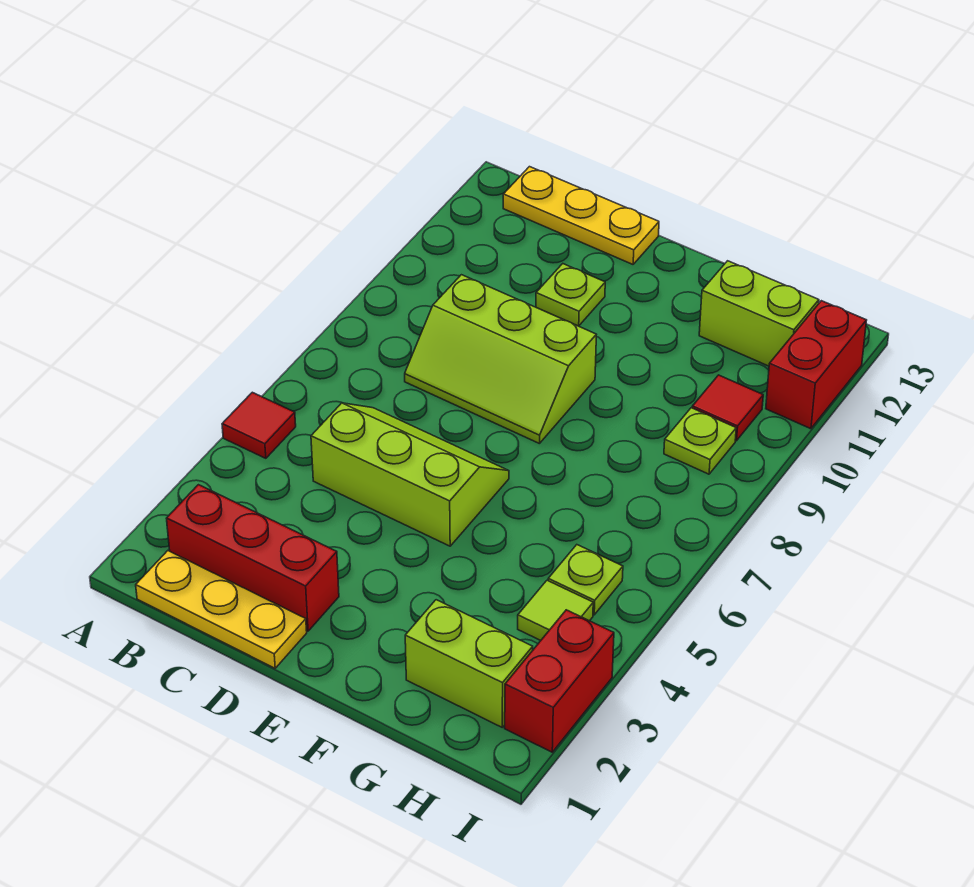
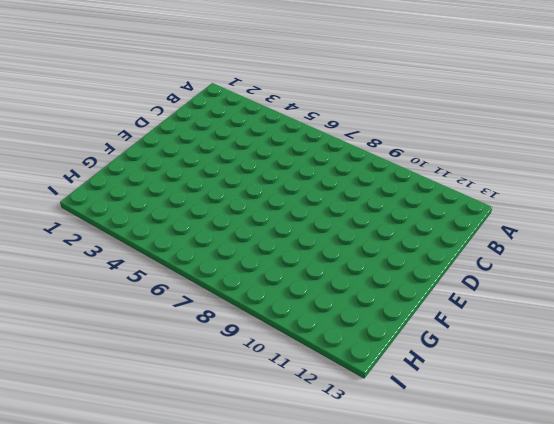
none -> red tile A5 level 1
none -> yellow plate B1:D1 level 1
none -> red brick B2:D2 level 1

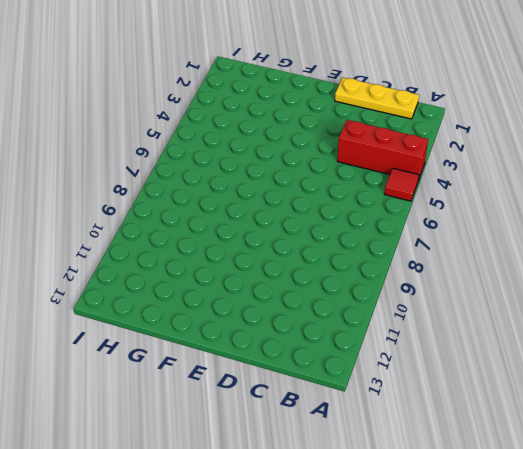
red brick A4:C4 level 1 -> red brick B2:D2 level 1
none -> yellow plate B13:D13 level 1
none -> lime slope C5:E6 level 1 top 5
none -> lime slope C8:E9 level 1 top 9

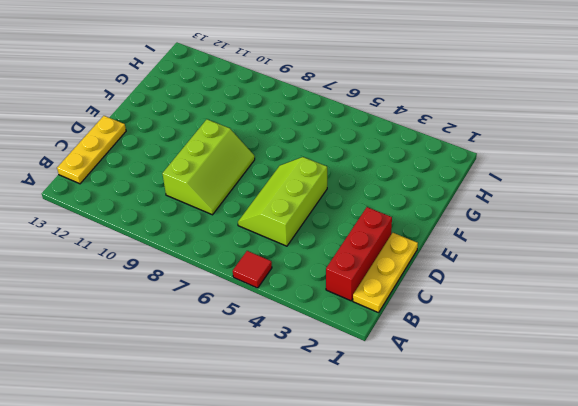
none -> lime plate D11 level 1
none -> lime brick G2:H2 level 1
none -> lime brick G12:H12 level 1

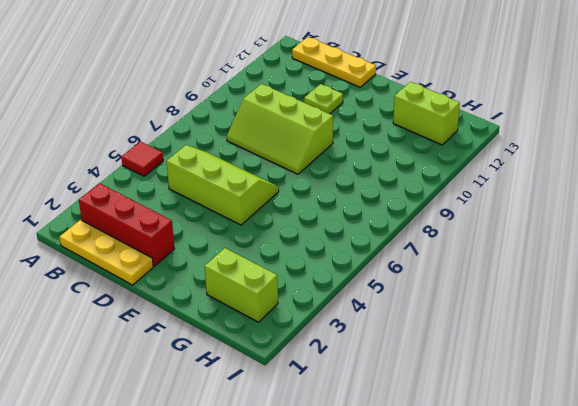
none -> lime tile H4 level 1
none -> lime plate H5 level 1
none -> lime plate H9 level 1

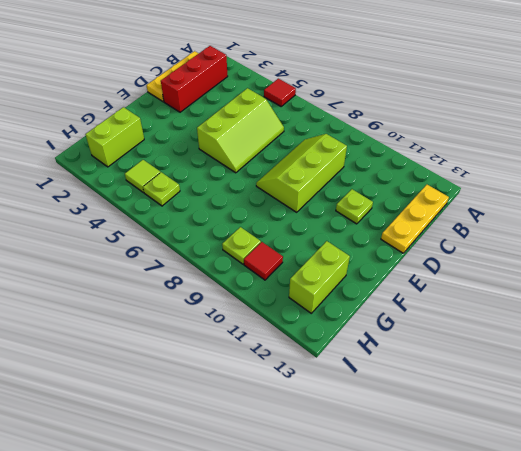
none -> red brick I2:I3 level 1
none -> red brick I11:I12 level 1

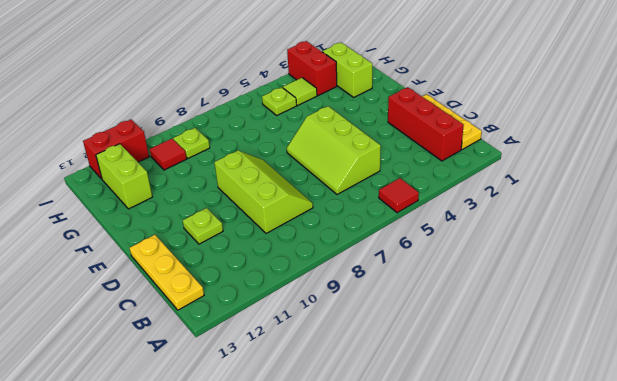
red brick H3:I3 level 1 -> red brick I2:I3 level 1

